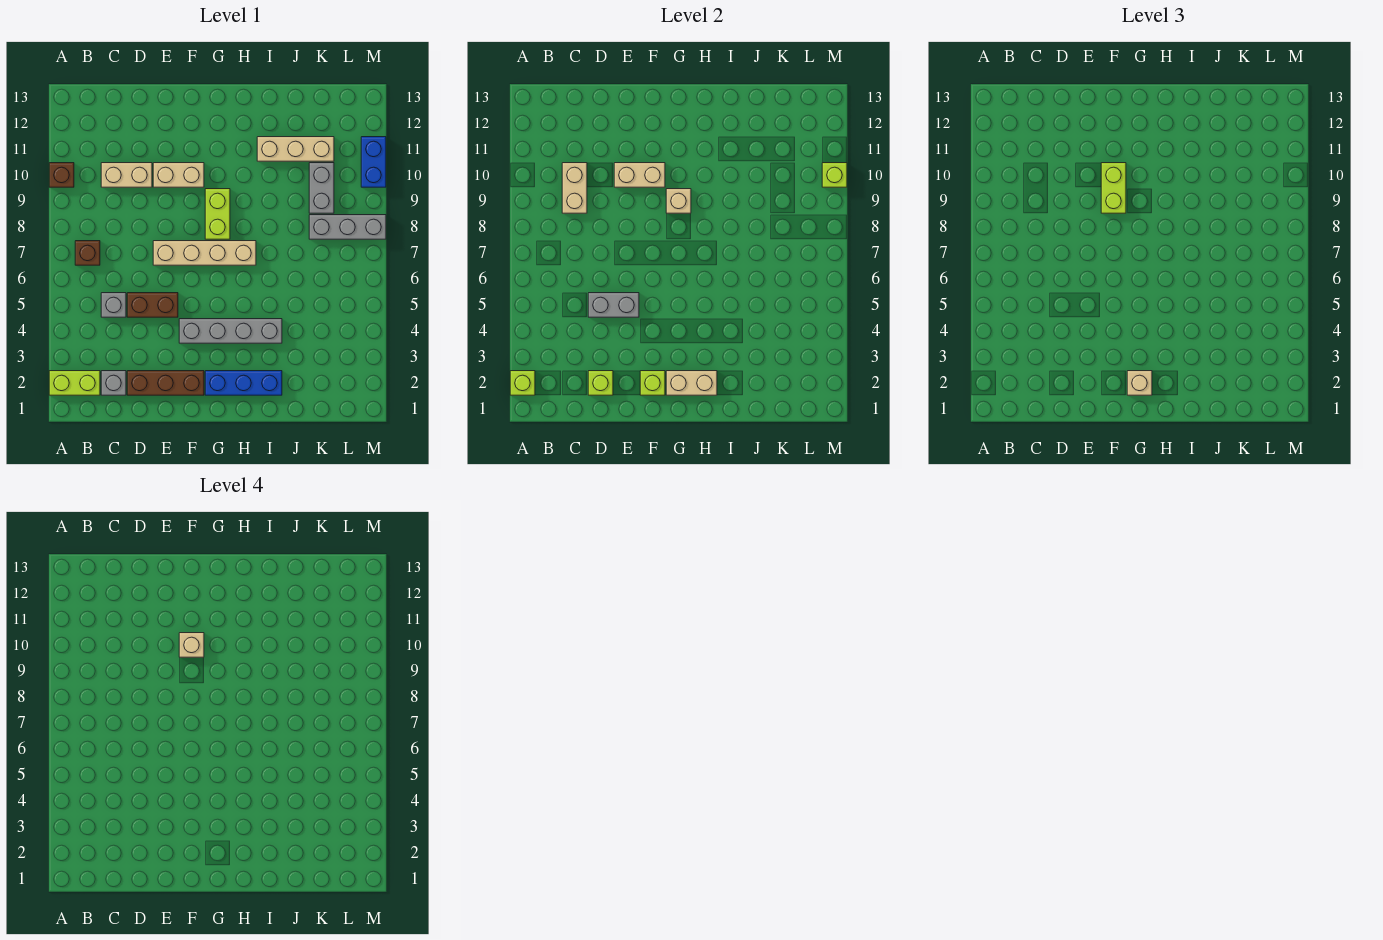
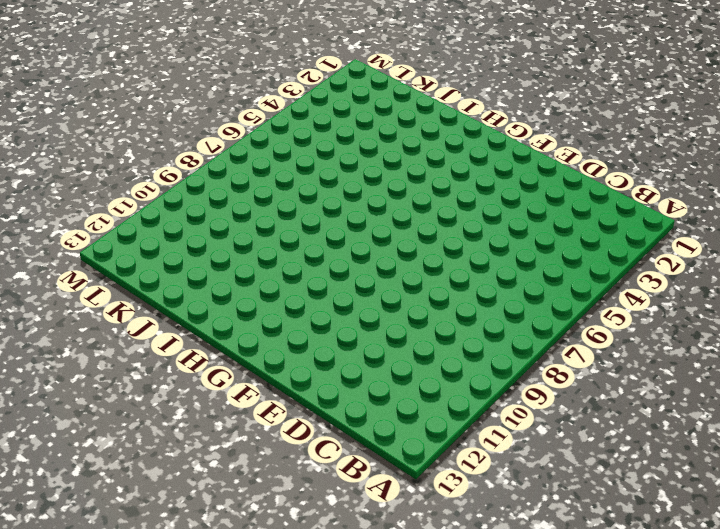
none -> lime brick A2:B2 level 1
none -> brown brick A10 level 1
none -> brown brick B7 level 1

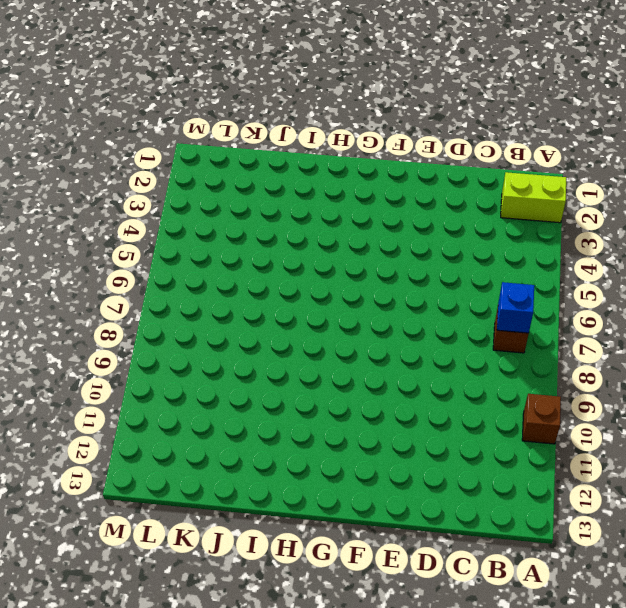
blue brick B7 level 2 -> none
none -> grey brick C2 level 1
none -> grey brick C5 level 1
none -> tan brick C10:D10 level 1

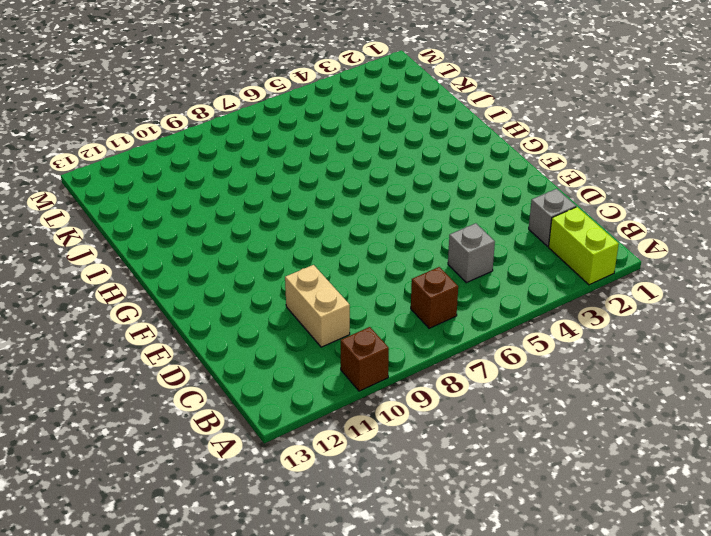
none -> brown brick D2:F2 level 1
none -> brown brick D5:E5 level 1
none -> tan brick E7:H7 level 1

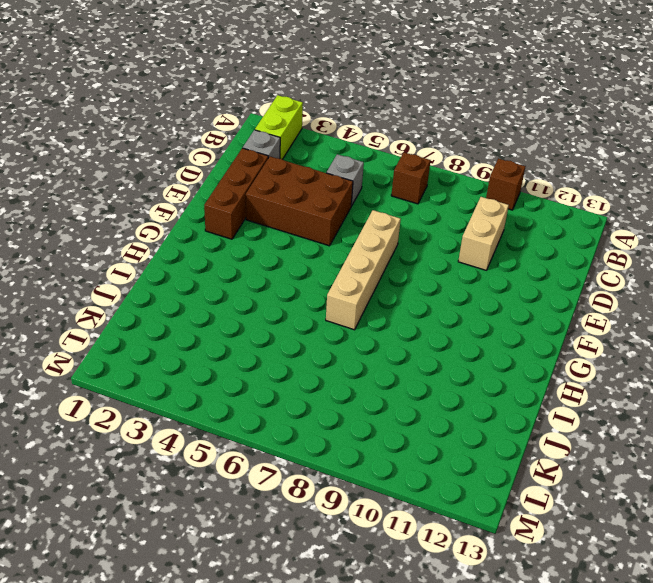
brown brick D3:E5 level 1 -> brown brick D5:E5 level 1
none -> tan brick E10:F10 level 1
none -> grey brick F4:I4 level 1
none -> blue brick G2:I2 level 1

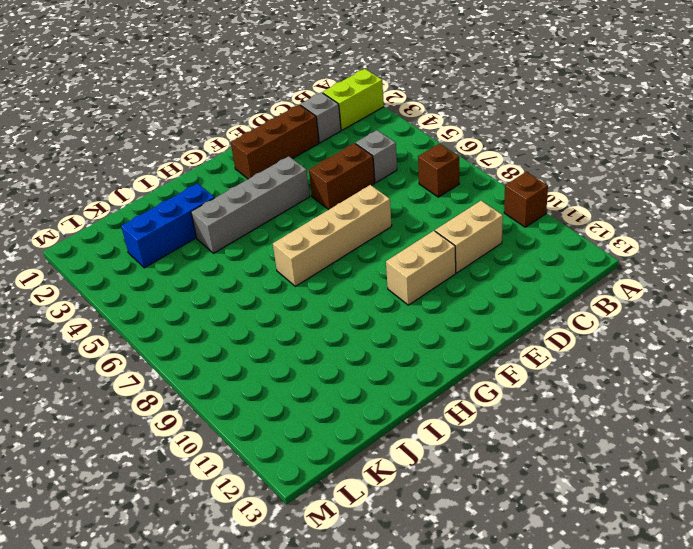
blue brick I3:K3 level 1 -> blue brick G2:I2 level 1
none -> lime brick G8:G9 level 1
none -> tan brick I11:K11 level 1
none -> grey brick K8:M8 level 1

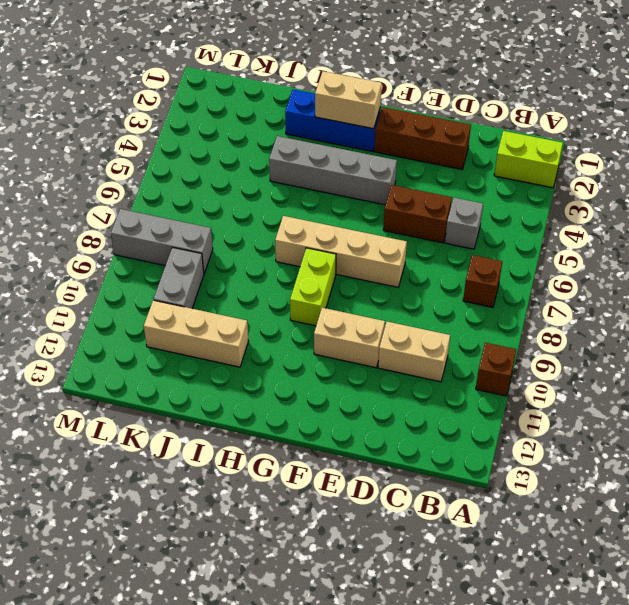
none -> grey brick C2 level 1
none -> blue brick M10:M11 level 1
none -> lime brick A2 level 2

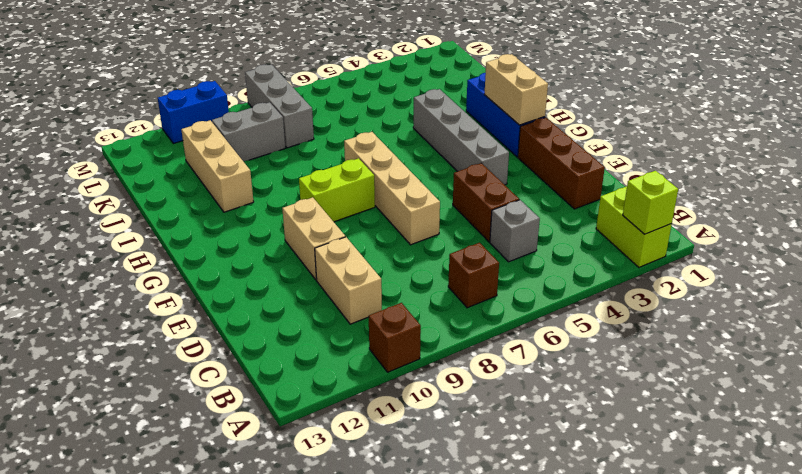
none -> grey brick C2 level 1
none -> tan brick C9:C10 level 2
none -> lime brick D2 level 2

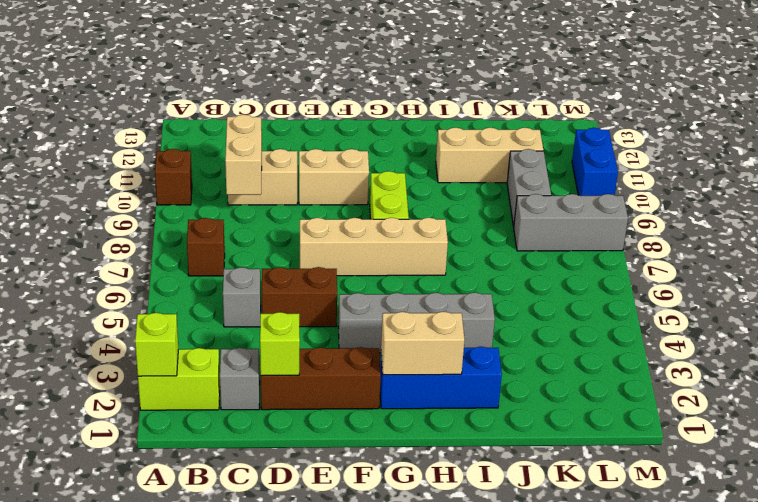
none -> grey brick D5:E5 level 2
none -> tan brick E10:F10 level 2
none -> lime brick F2 level 2

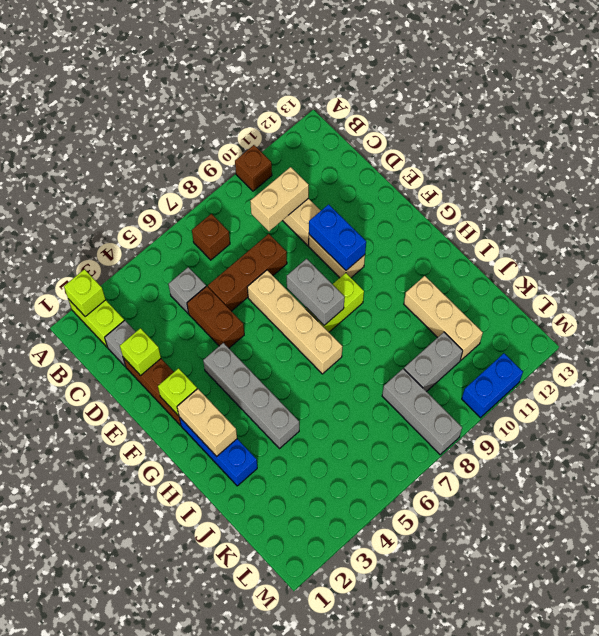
brown brick D6:D8 level 1 -> none
blue brick E10:F10 level 2 -> tan brick E10:F10 level 2
grey brick F8:G8 level 2 -> grey brick D5:E5 level 2
none -> tan brick G9 level 2
none -> lime brick M10 level 2
none -> lime brick F9:F10 level 3

